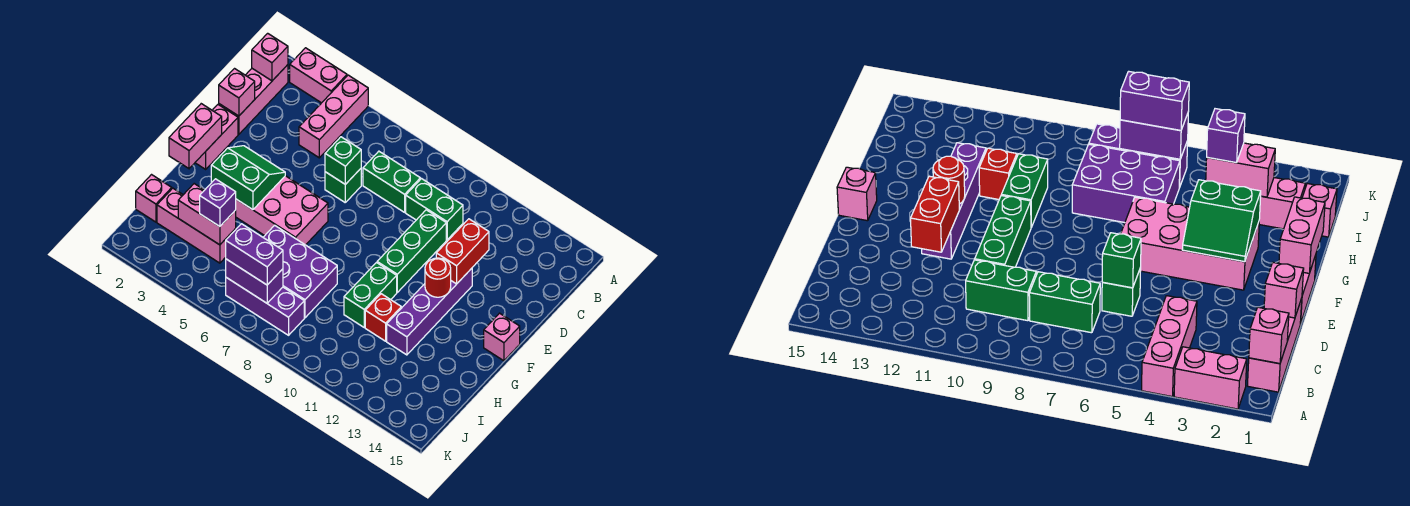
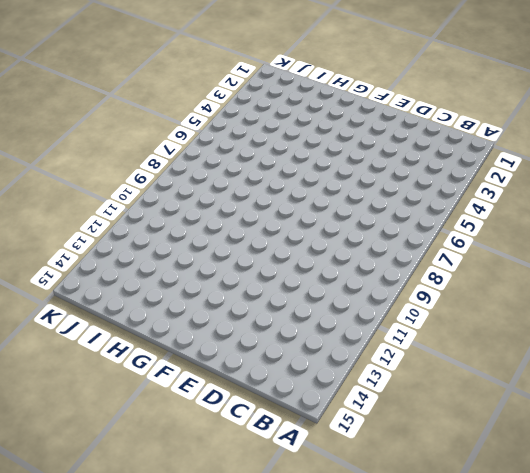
none -> pink brick A2:A3 level 1
none -> pink brick A4:C4 level 1
none -> pink brick B1:D1 level 1

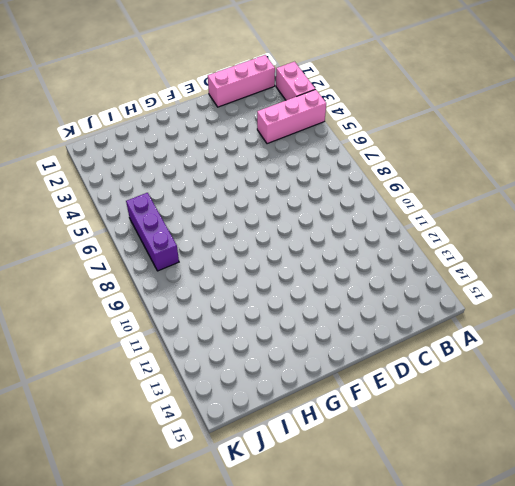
none -> green brick C7:C8 level 1
none -> green brick C9:C10 level 1
none -> green brick D6 level 1

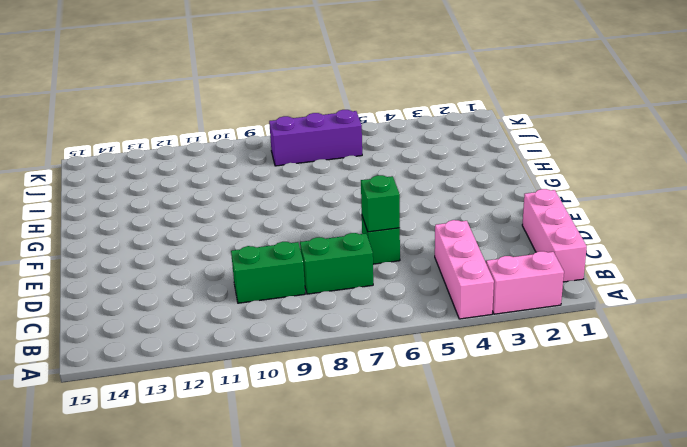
none -> green brick D10:F10 level 1
none -> pink brick E1:F1 level 1
none -> purple brick E12:H12 level 1

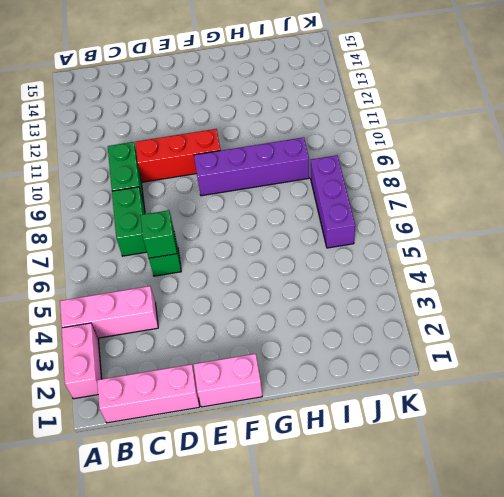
red brick D10:F10 level 1 -> green brick D10:F10 level 1
purple brick F9:I9 level 1 -> purple brick E12:H12 level 1
none -> pink brick F3:G6 level 1
none -> pink brick F15 level 1
none -> green brick G10:H10 level 1

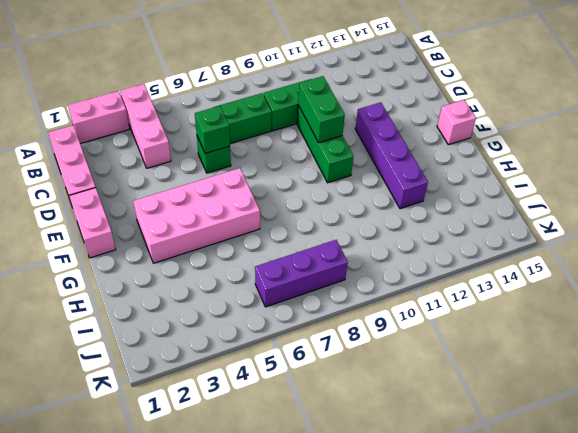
green brick D10:E10 level 2 -> green brick G10:H10 level 1
none -> purple brick H6:I8 level 1
none -> red brick H11 level 1
none -> pink brick I1 level 1

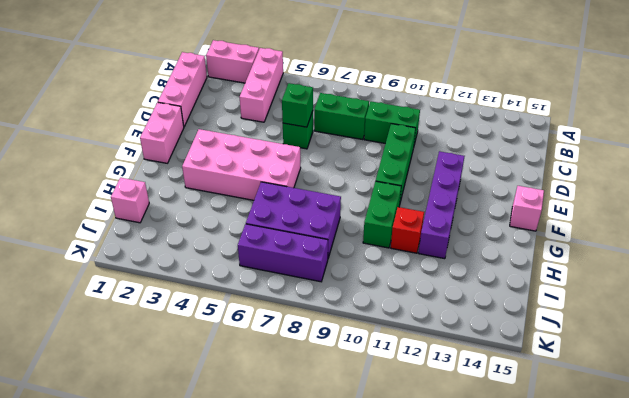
none -> pink brick I2:I4 level 1
none -> pink brick B1 level 2
none -> pink brick D1 level 2

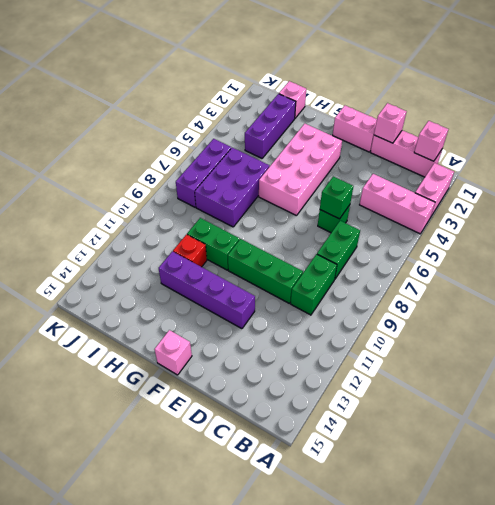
purple brick I2:I4 level 1 -> pink brick I2:I4 level 1
none -> red brick D12:E12 level 2
none -> pink brick F1:G1 level 2
none -> green slope F3:G4 level 2 top G

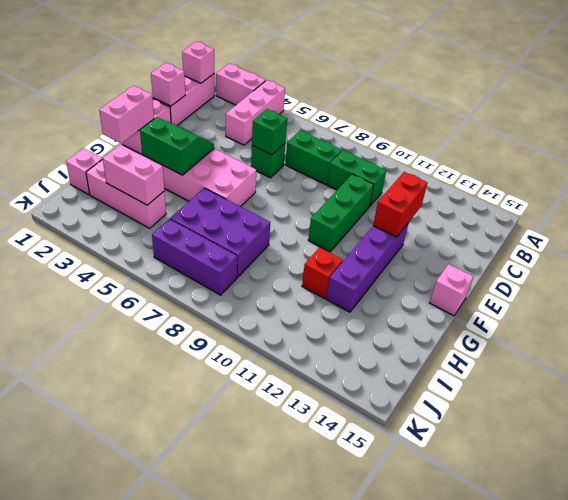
none -> green brick G10:H10 level 1
none -> red round brick F12 level 2
none -> purple brick J6:J7 level 2

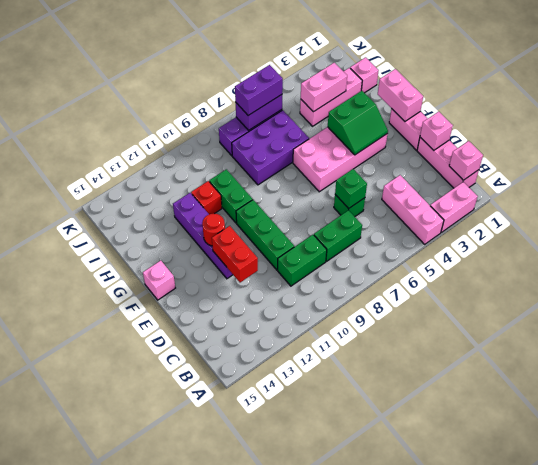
none -> purple brick I4 level 3

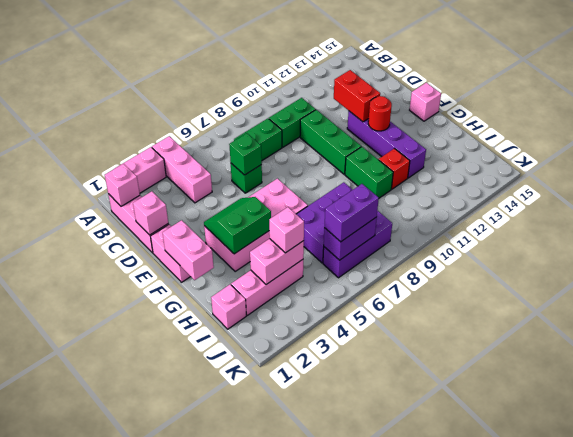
pink brick I4 level 3 -> purple brick I4 level 3

